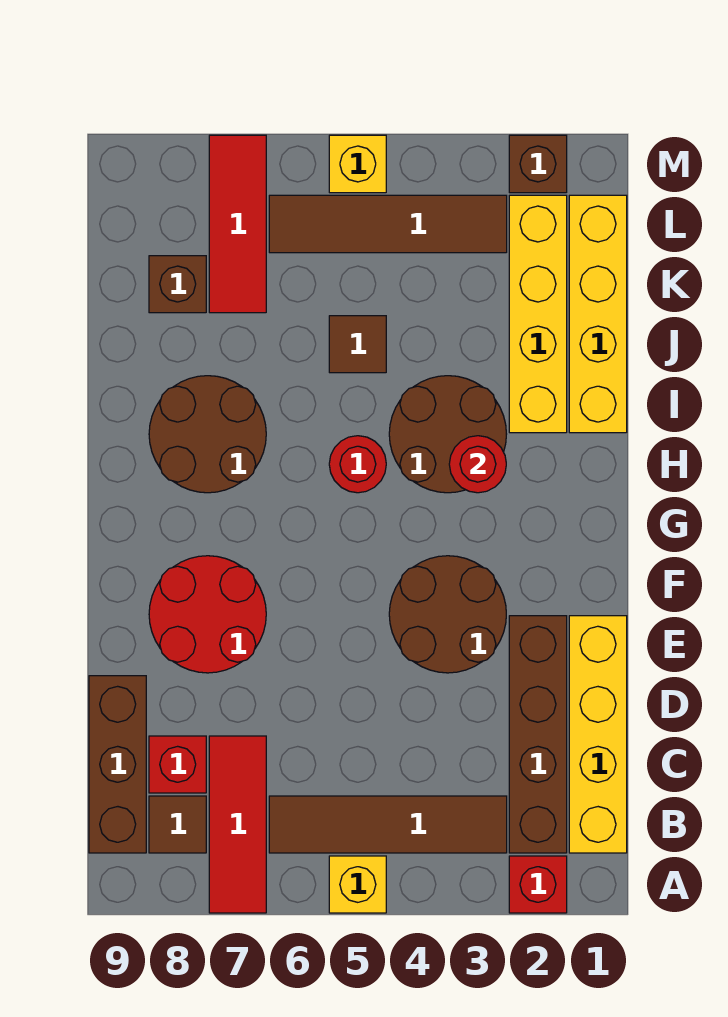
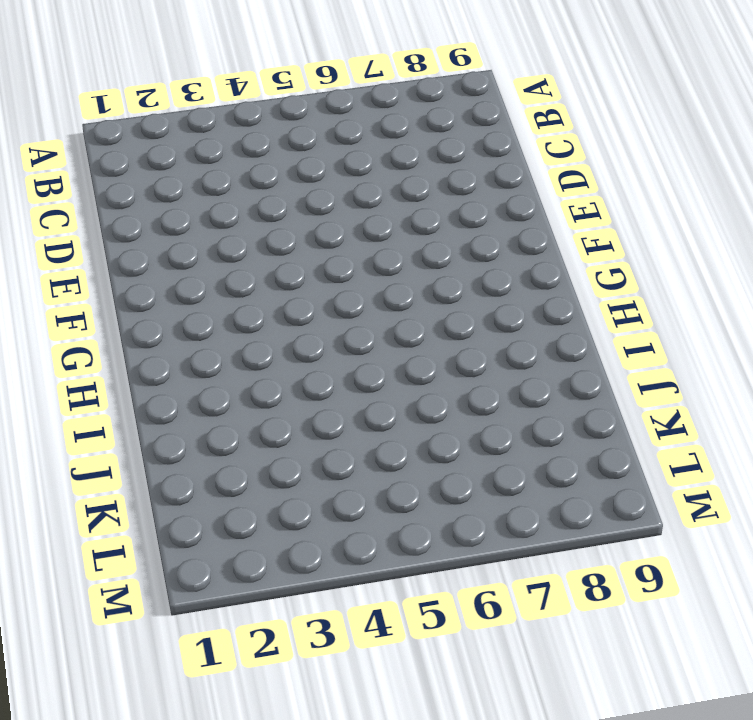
none -> red brick A2 level 1
none -> yellow brick A5 level 1
none -> red tile A7:C7 level 1

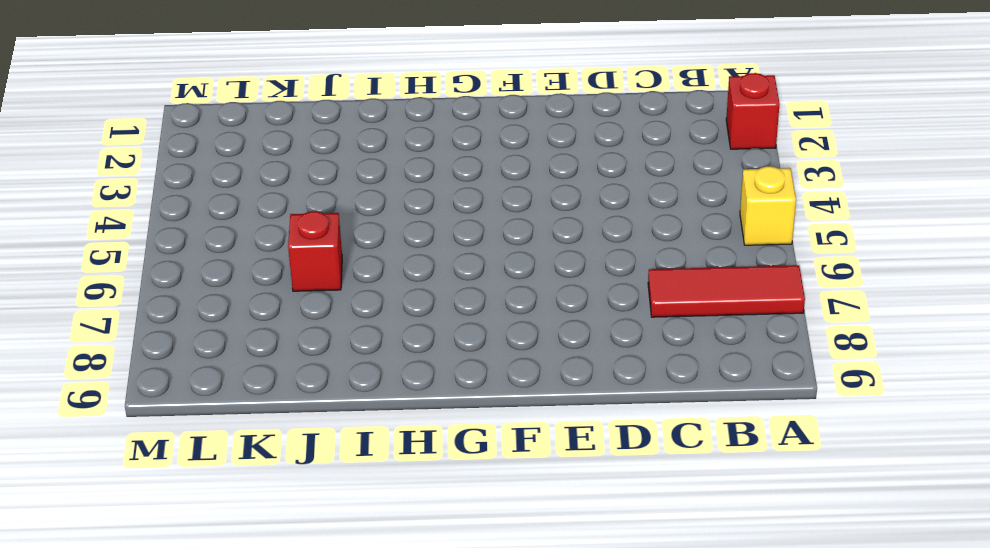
red brick J6 level 1 -> red brick C8 level 1
none -> yellow brick B1:E1 level 1
none -> brown brick B2:E2 level 1
none -> brown tile B3:B6 level 1

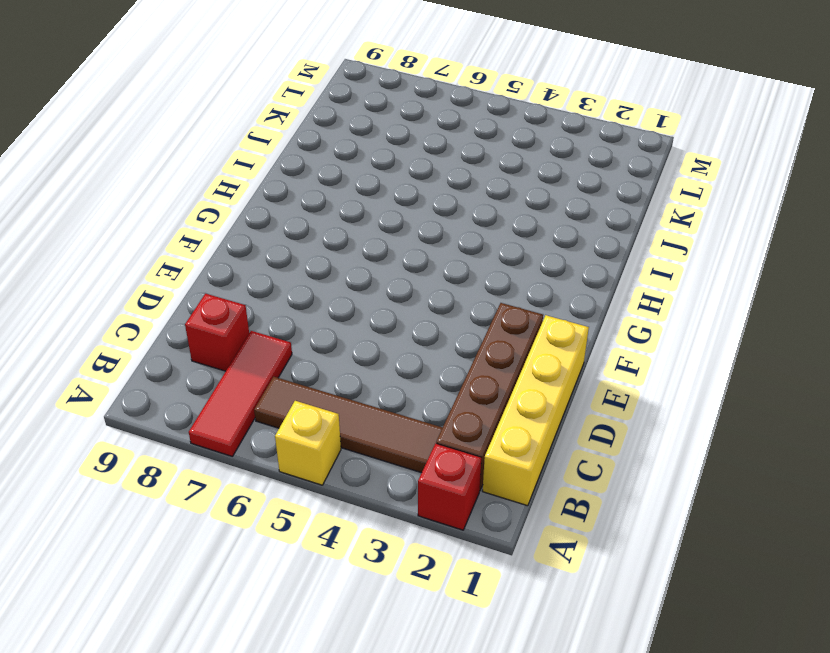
none -> brown tile B8 level 1
none -> brown brick B9:D9 level 1
none -> brown round brick E3:F4 level 1

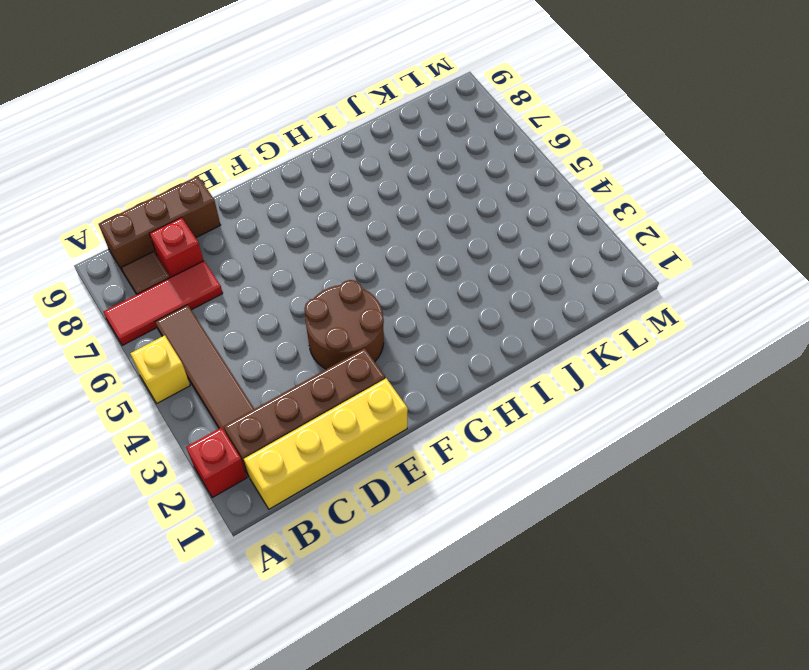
none -> red round brick E7:F8 level 1
none -> brown round brick H3:I4 level 1
none -> red round brick H5 level 1

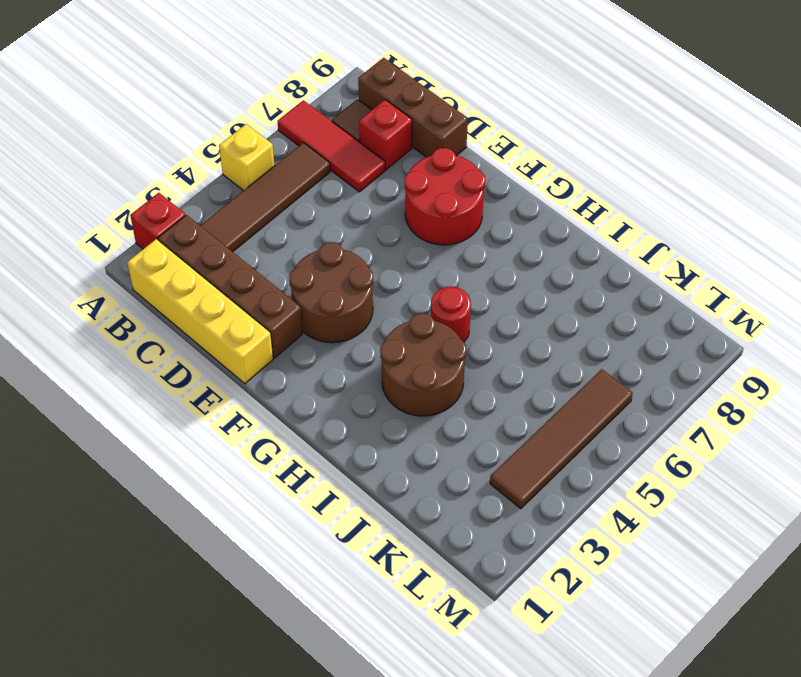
none -> brown round brick H7:I8 level 1
none -> yellow brick I1:L1 level 1
none -> yellow brick I2:L2 level 1

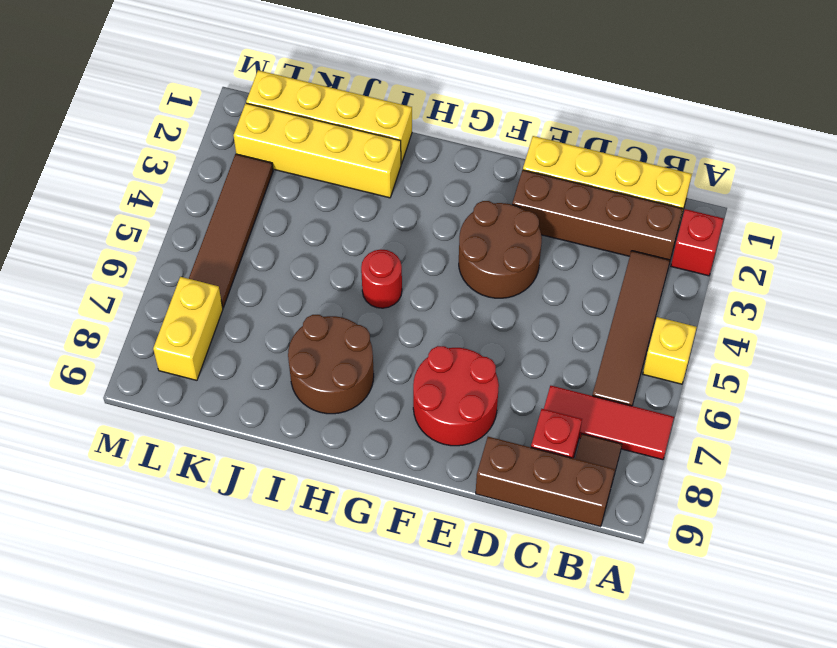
yellow brick L7:L8 level 1 -> red tile K7:M7 level 1
none -> brown round brick H3:I4 level 1
none -> brown tile J5 level 1
none -> brown brick K8 level 1

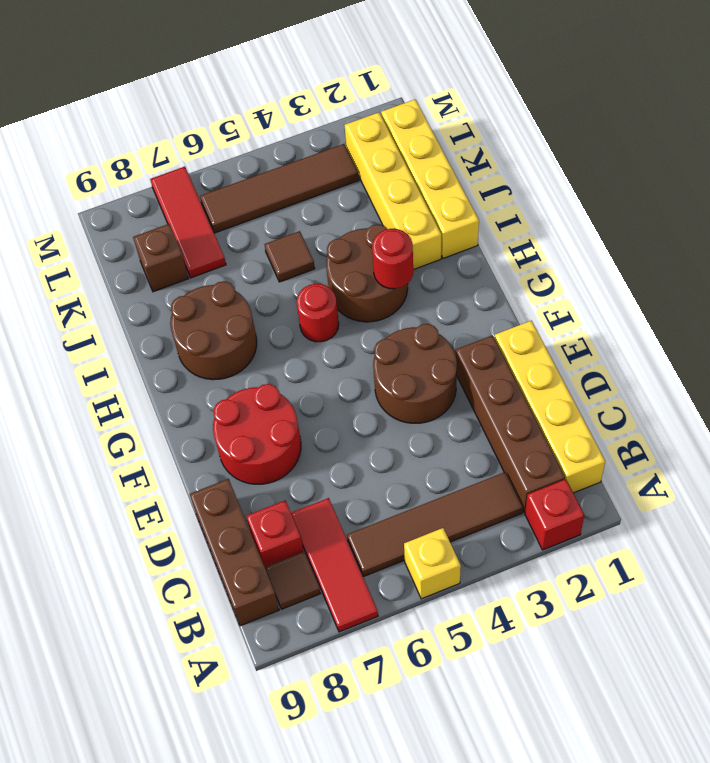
none -> brown brick M2 level 1
none -> yellow brick M5 level 1

